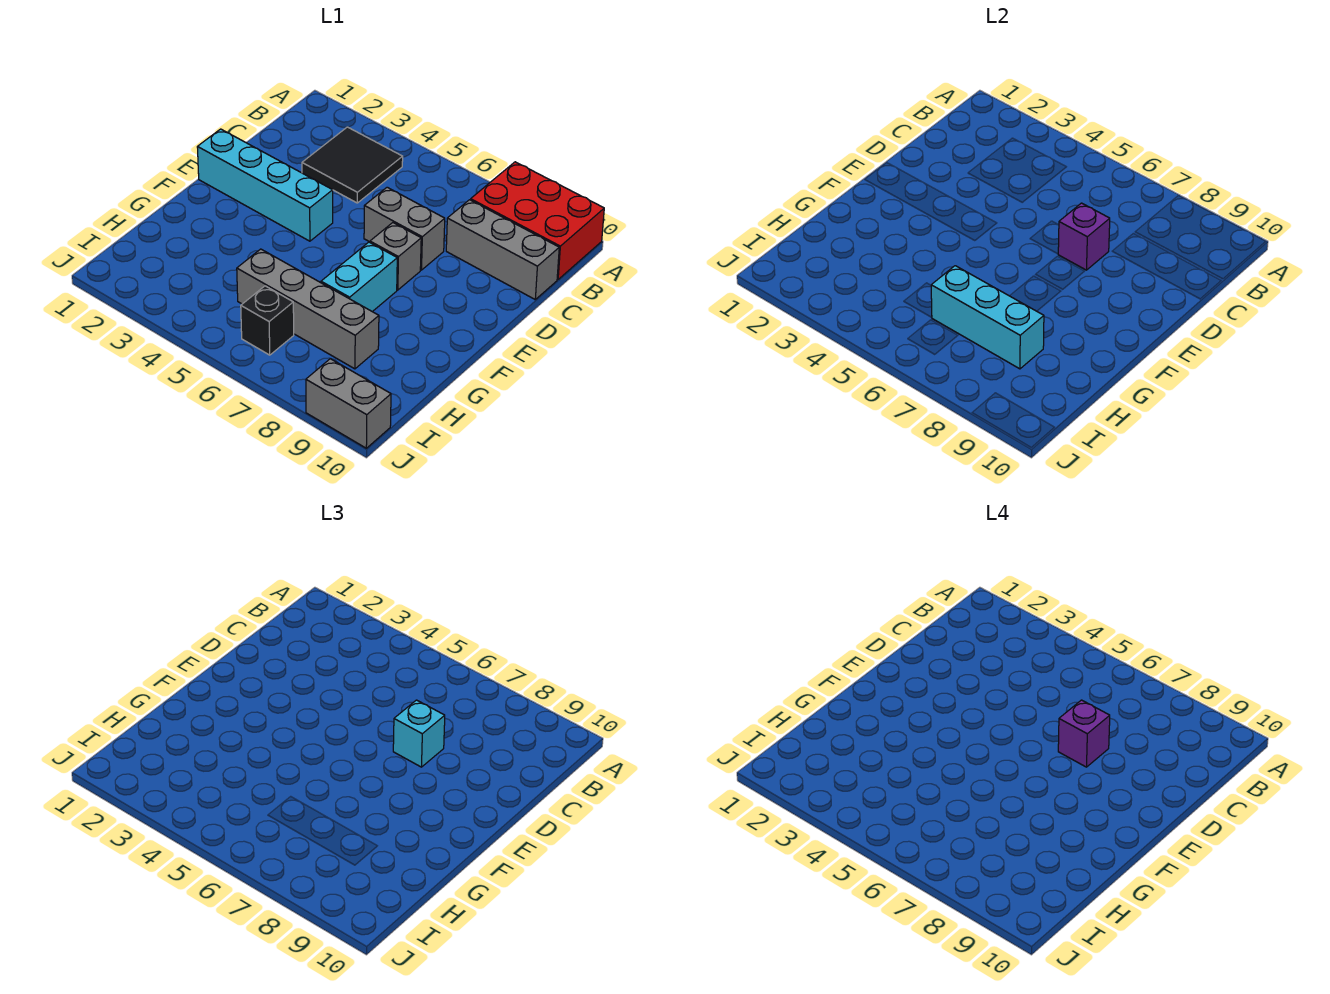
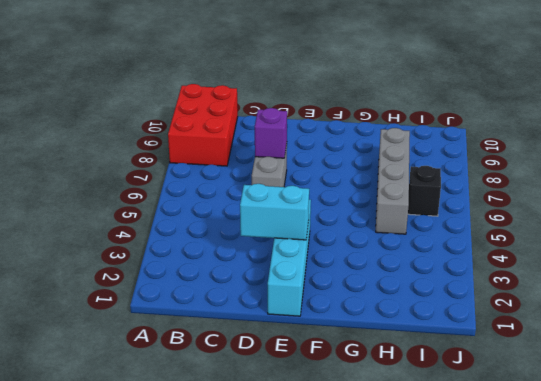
cyan brick D3:E3 level 2 -> cyan brick F7:G7 level 1
none -> black tile B3:C4 level 1
none -> grey brick C8:C10 level 1
none -> grey brick E7 level 1

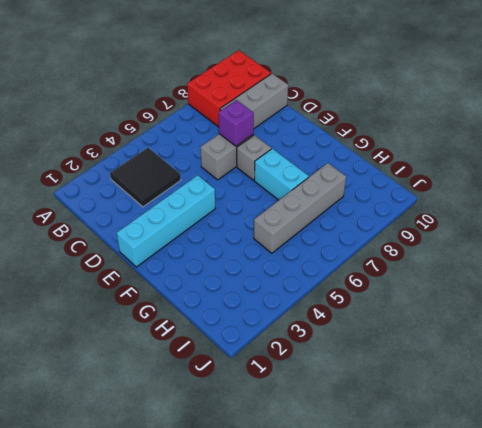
none -> black brick I6 level 1
none -> grey brick J9:J10 level 1
none -> cyan brick H6:H8 level 2

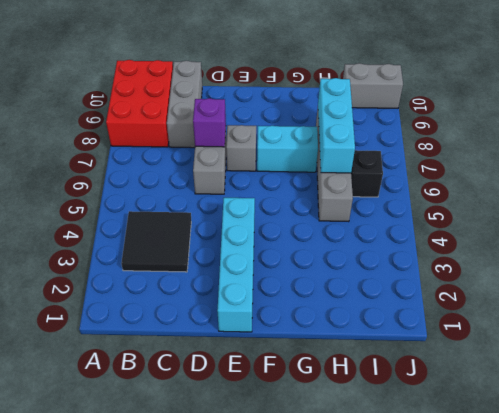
grey brick I10:J10 level 1 -> grey brick J9:J10 level 1
none -> cyan brick D7 level 3
none -> purple brick D7 level 4

